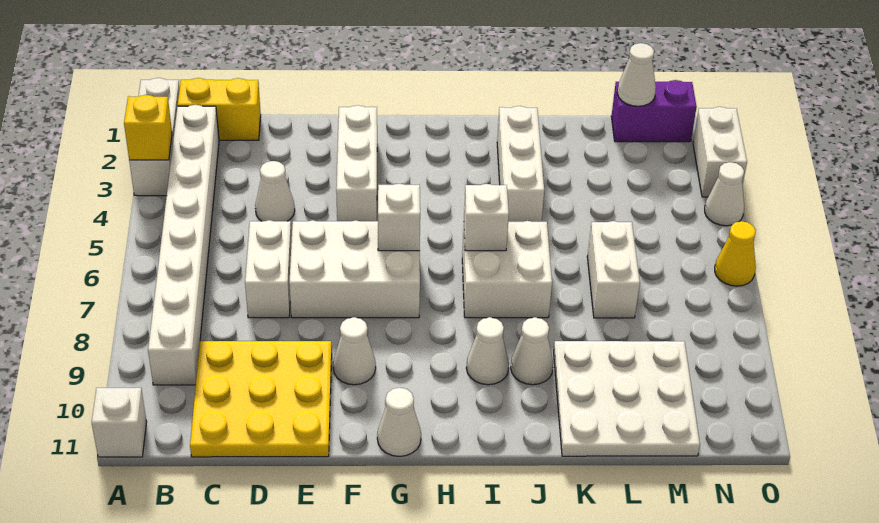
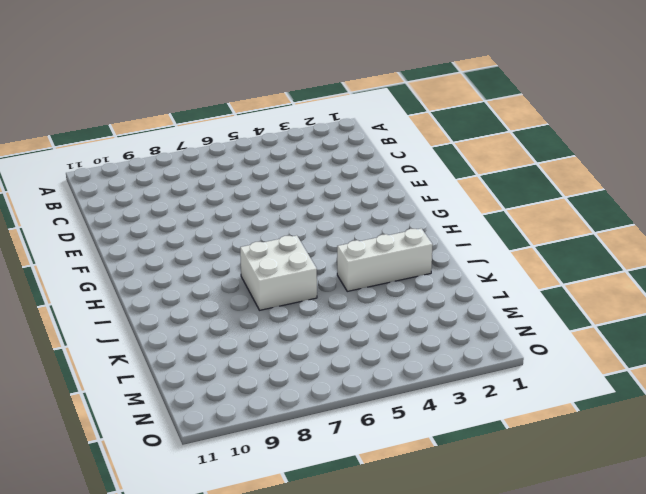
none -> white brick A1:A3 level 1
none -> white brick A11 level 1
none -> yellow brick B1:C1 level 1

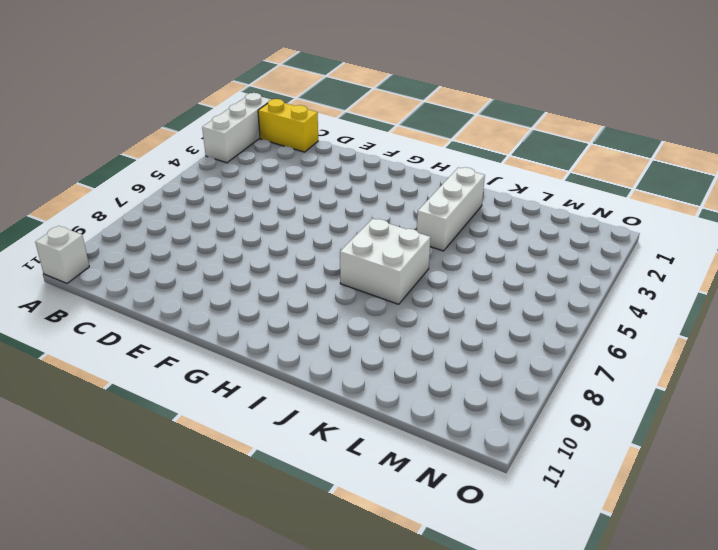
none -> white brick B2:B9 level 1
none -> yellow plate C9:E11 level 1
none -> white cone D4 level 1

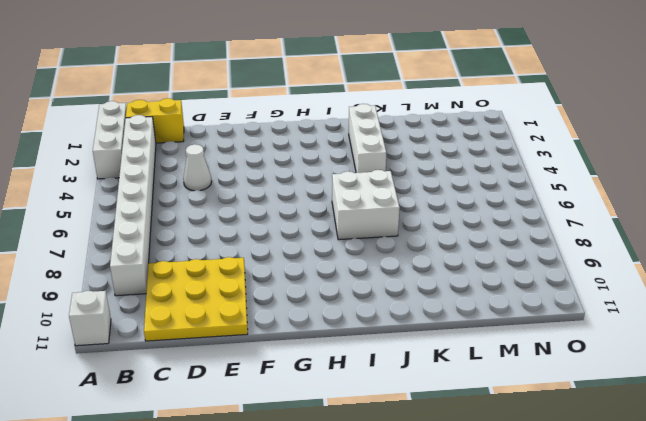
none -> white brick D6:D7 level 1
none -> white brick E6:G7 level 1
none -> white brick F2:F4 level 1

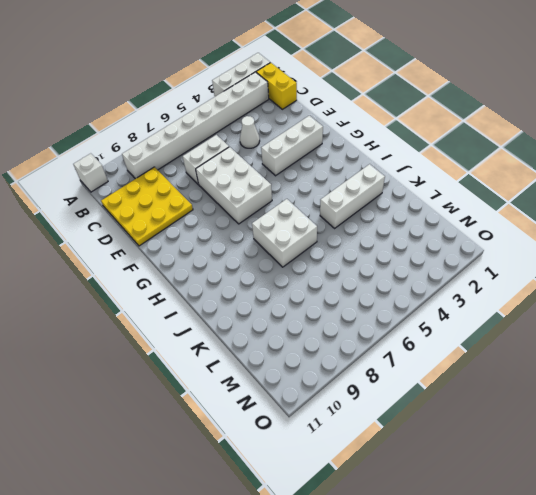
none -> white cone F9 level 1
none -> white cone G11 level 1
none -> white cone I9 level 1

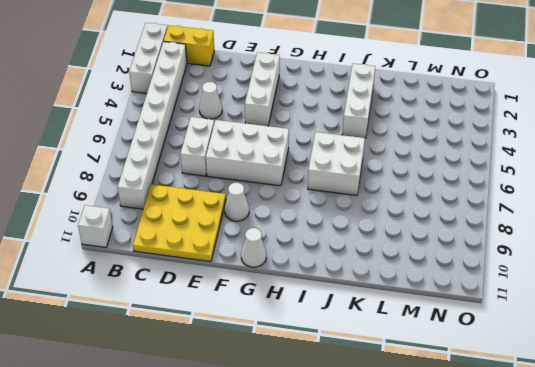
none -> white cone I9 level 1
none -> white cone J9 level 1
none -> white plate K9:M11 level 1

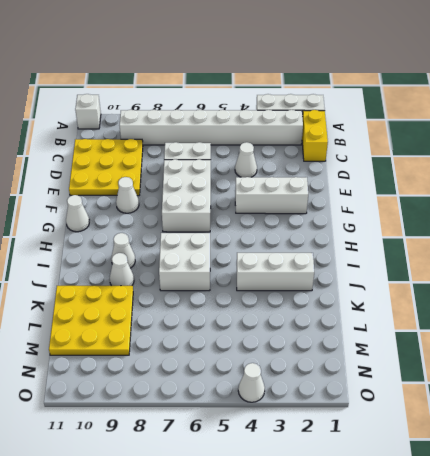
yellow plate K9:M11 level 1 -> white plate K9:M11 level 1
none -> white brick L6:L7 level 1
none -> purple brick M1:N1 level 1
none -> white brick O2:O3 level 1

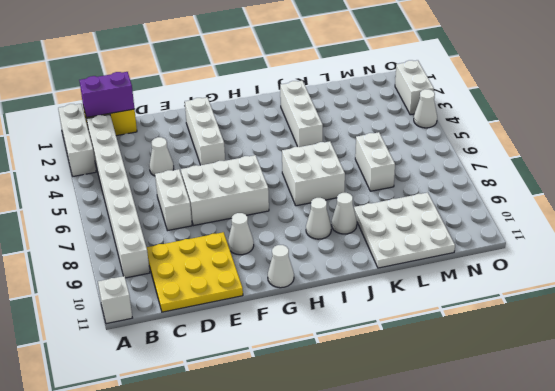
purple brick B1:C1 level 2 -> purple brick M1:N1 level 1
none -> yellow cone O6 level 1
none -> yellow brick A3 level 2
none -> white brick G6 level 2

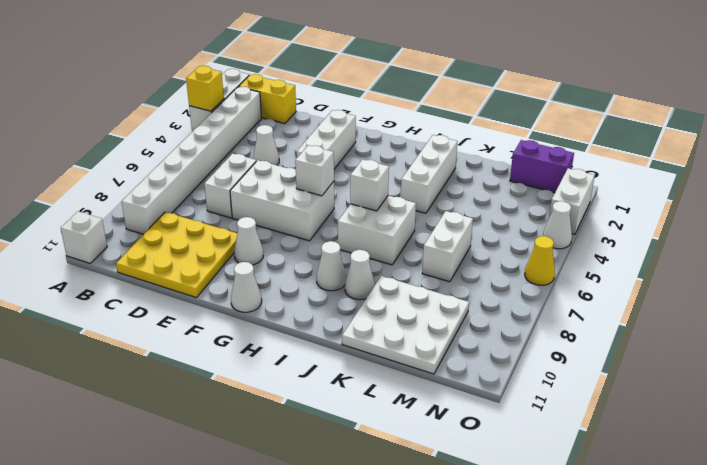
none -> white cone M1 level 2

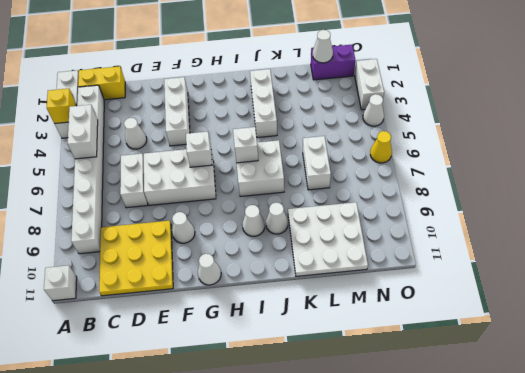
white brick B4:B5 level 2 -> none

